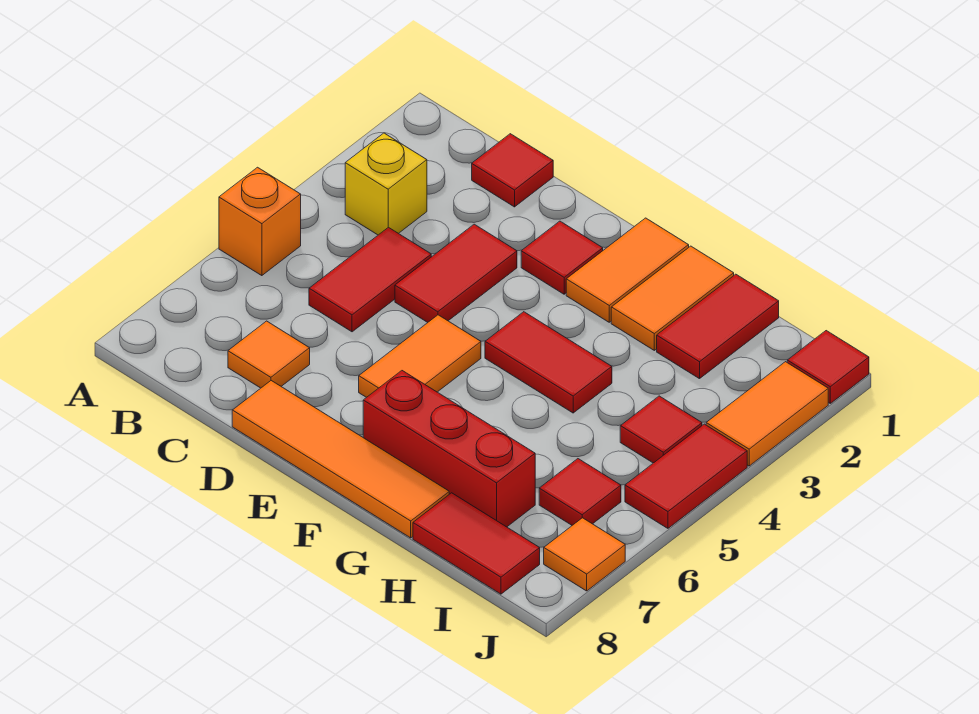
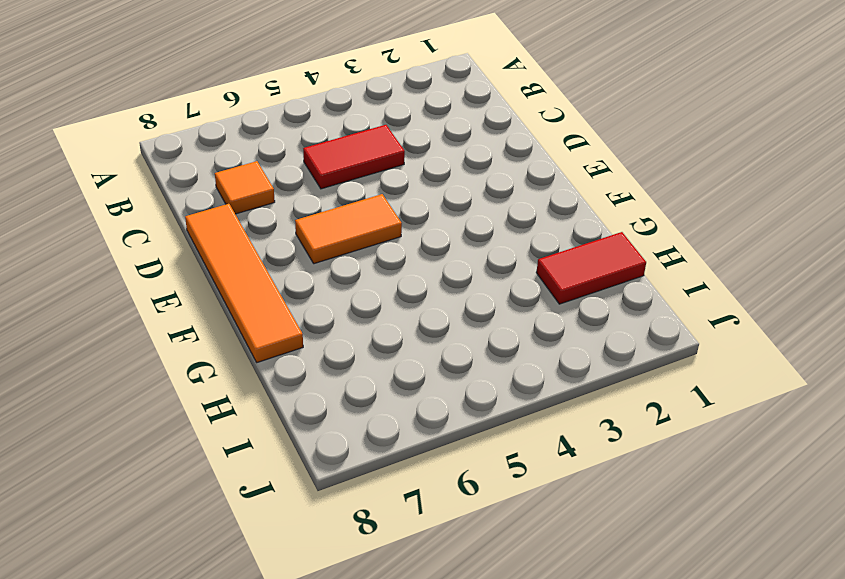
none -> orange brick A5 level 1
none -> yellow brick B3 level 1
none -> red tile C1 level 1

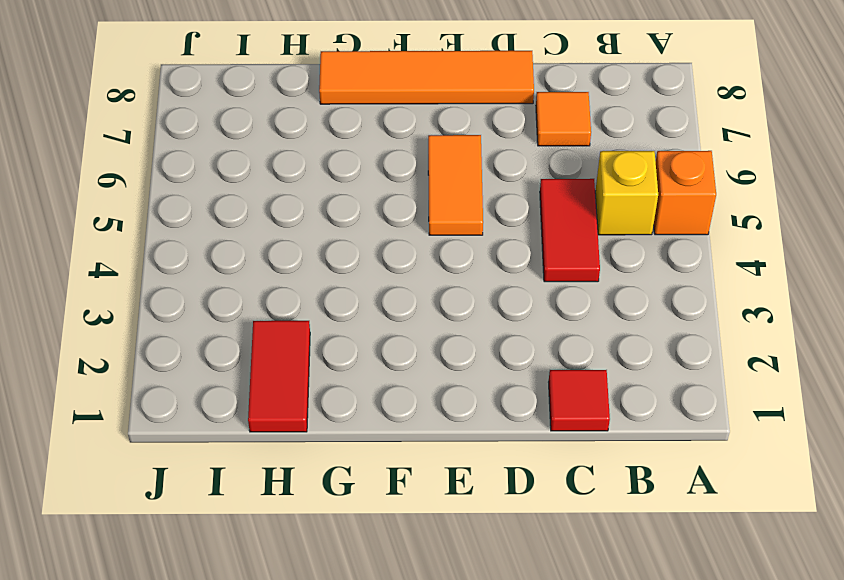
yellow brick B5 level 1 -> yellow brick B3 level 1
none -> red tile D3:D4 level 1
none -> red tile E2 level 1
none -> orange tile F1:F2 level 1

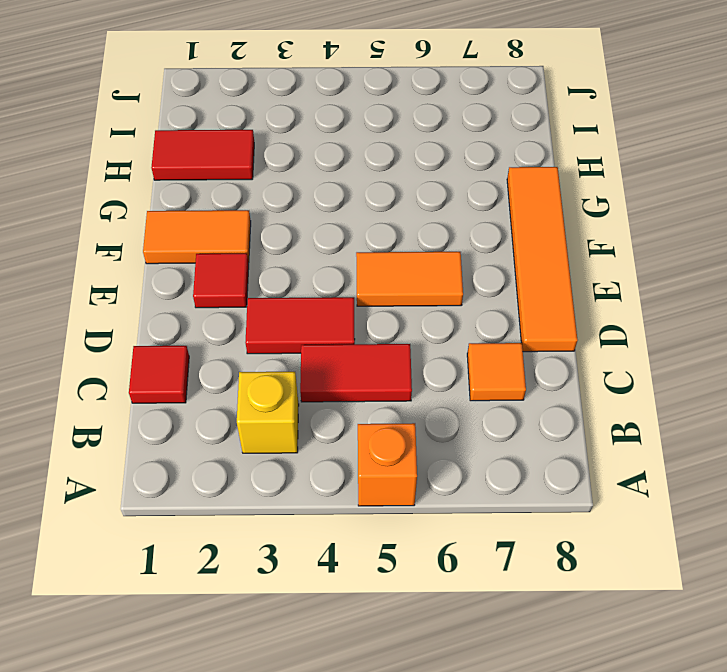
none -> red tile F4:G4 level 1
none -> red brick F7:H7 level 1
none -> orange tile G1:G2 level 1

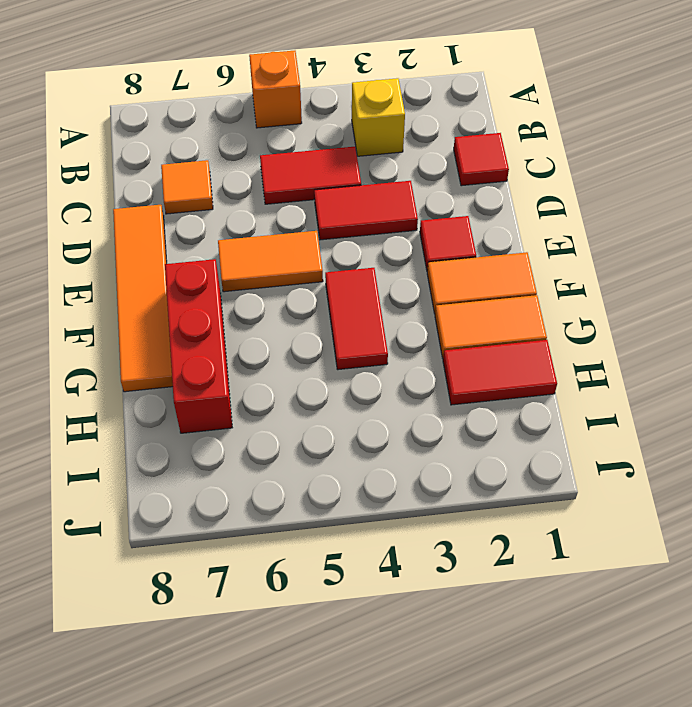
none -> red tile H8:I8 level 1
none -> red tile I4 level 1
none -> red tile I6 level 1

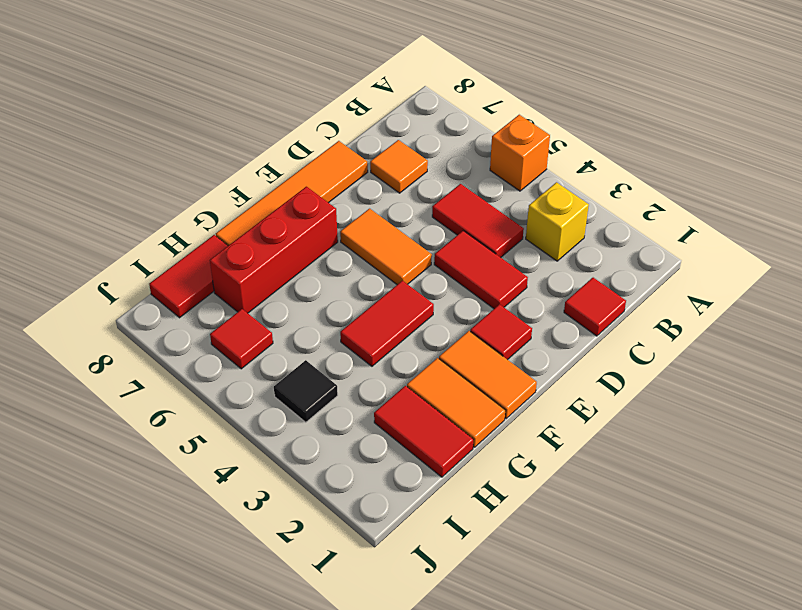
black tile I4 level 1 -> red tile I4 level 1
none -> red tile J1 level 1
none -> orange tile J2:J3 level 1
none -> red tile J4:J5 level 1

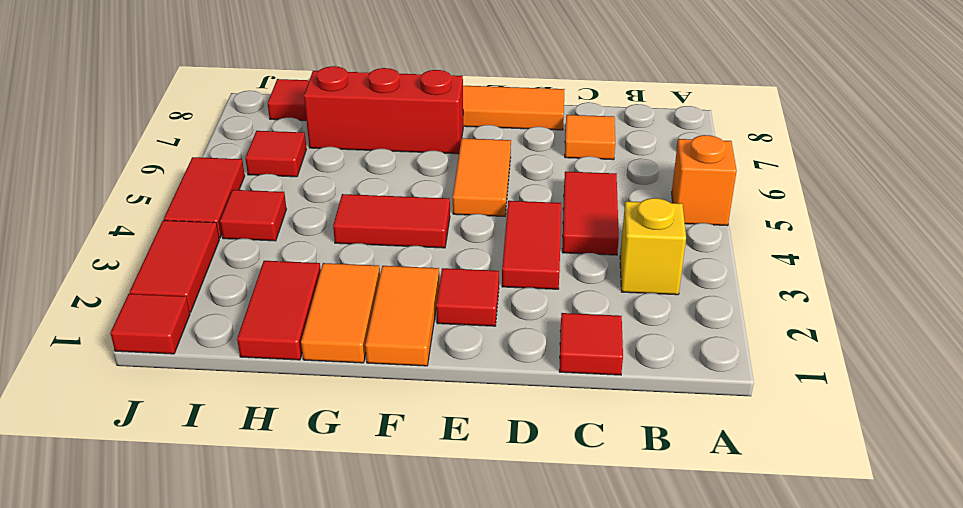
red tile J2:J3 level 1 -> orange tile J2:J3 level 1
none -> orange tile J7 level 1

